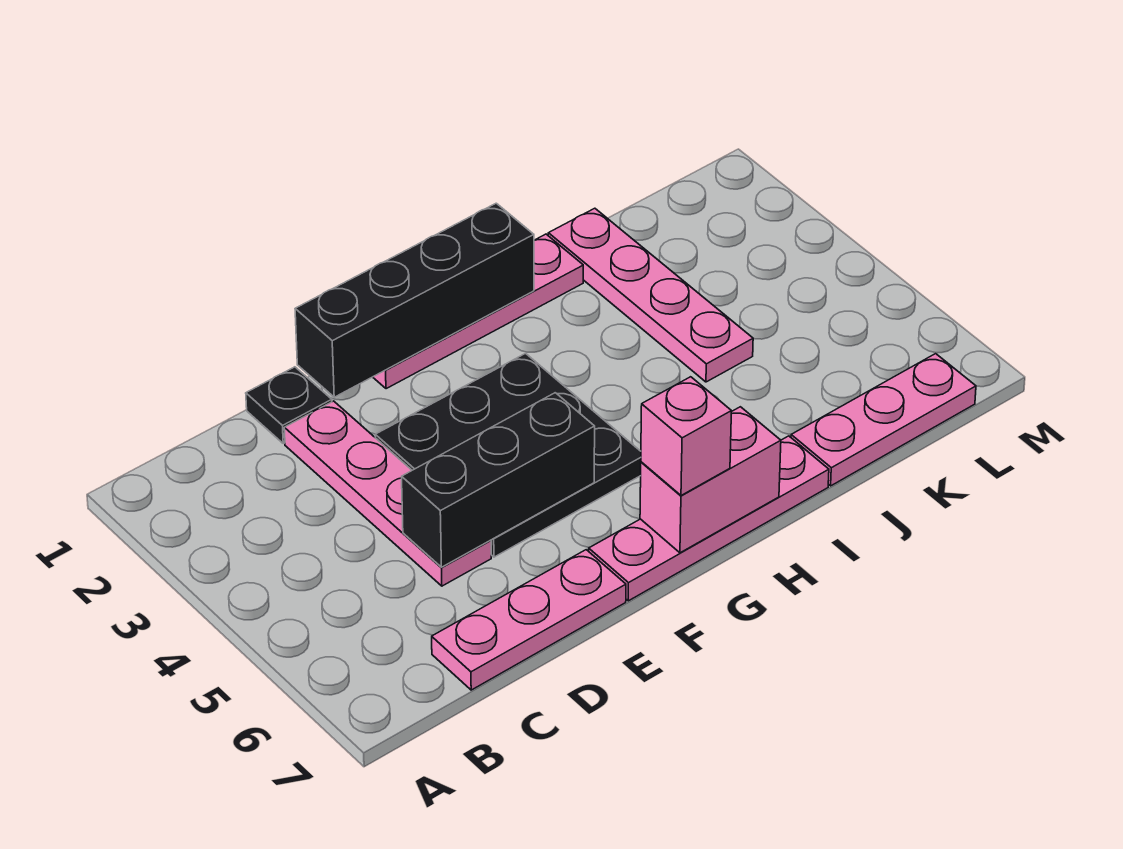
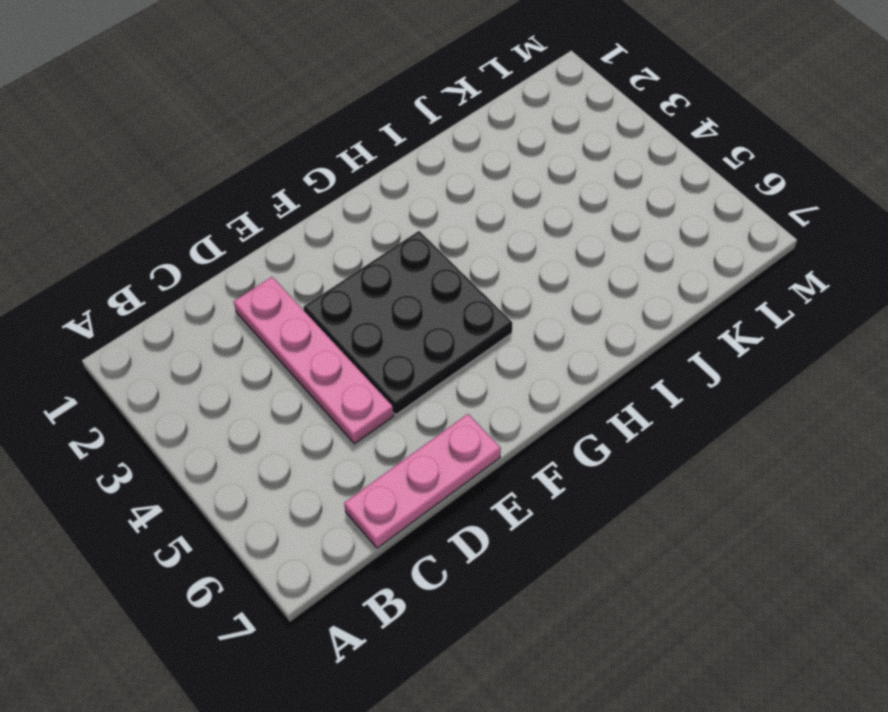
none -> black plate D1 level 1
none -> pink plate F1:I1 level 1
none -> pink plate F7:I7 level 1

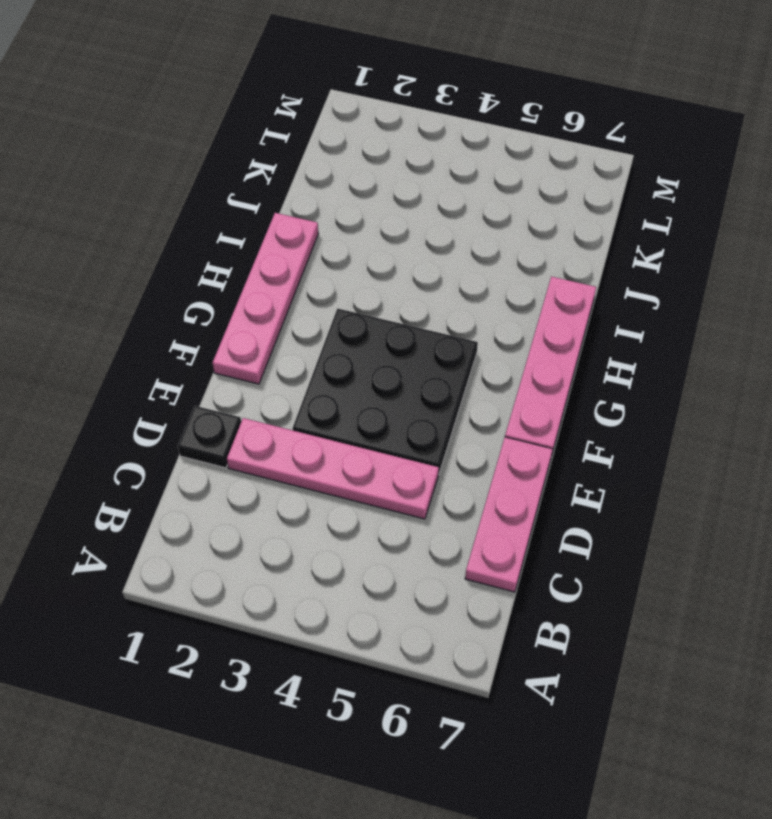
none -> pink plate J1:J4 level 1
none -> pink plate J7:L7 level 1
none -> black brick D5:F5 level 2

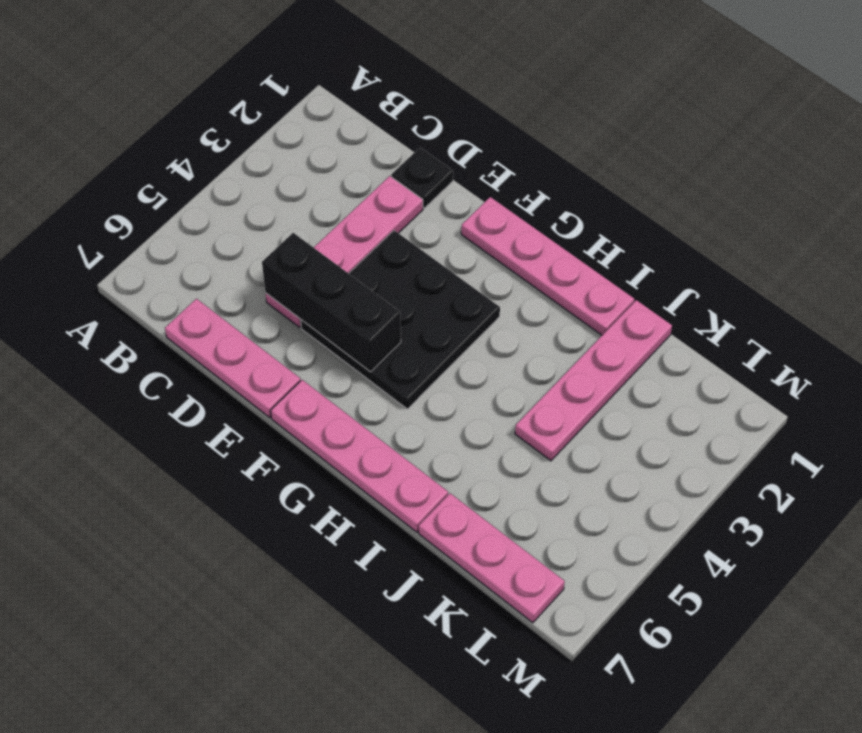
none -> black brick E1:H1 level 2
none -> pink brick G7:H7 level 2
none -> pink brick G7 level 3

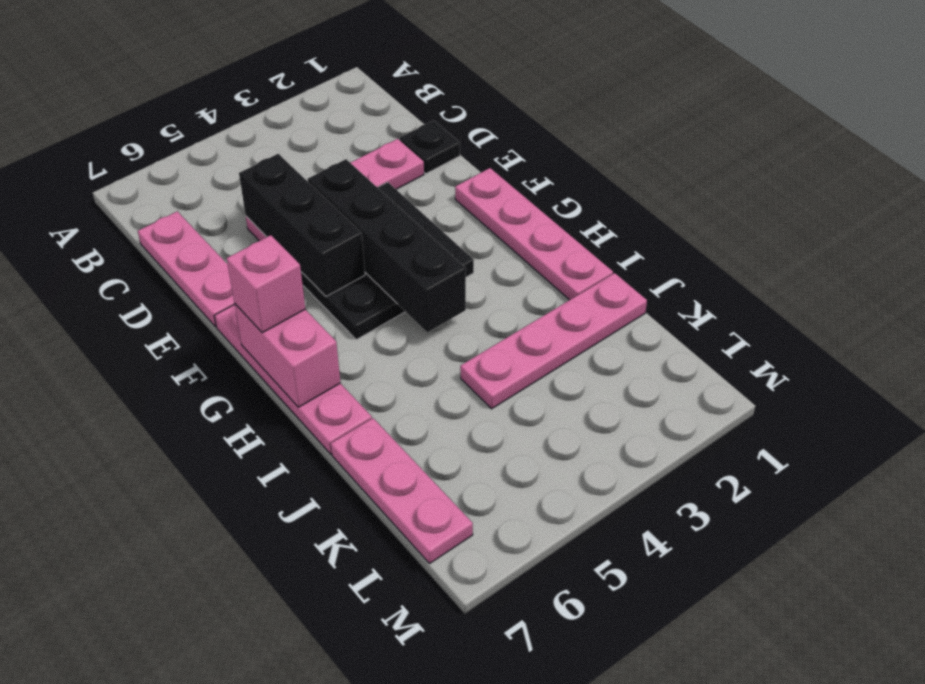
black brick E4:H4 level 2 -> black brick E1:H1 level 2

